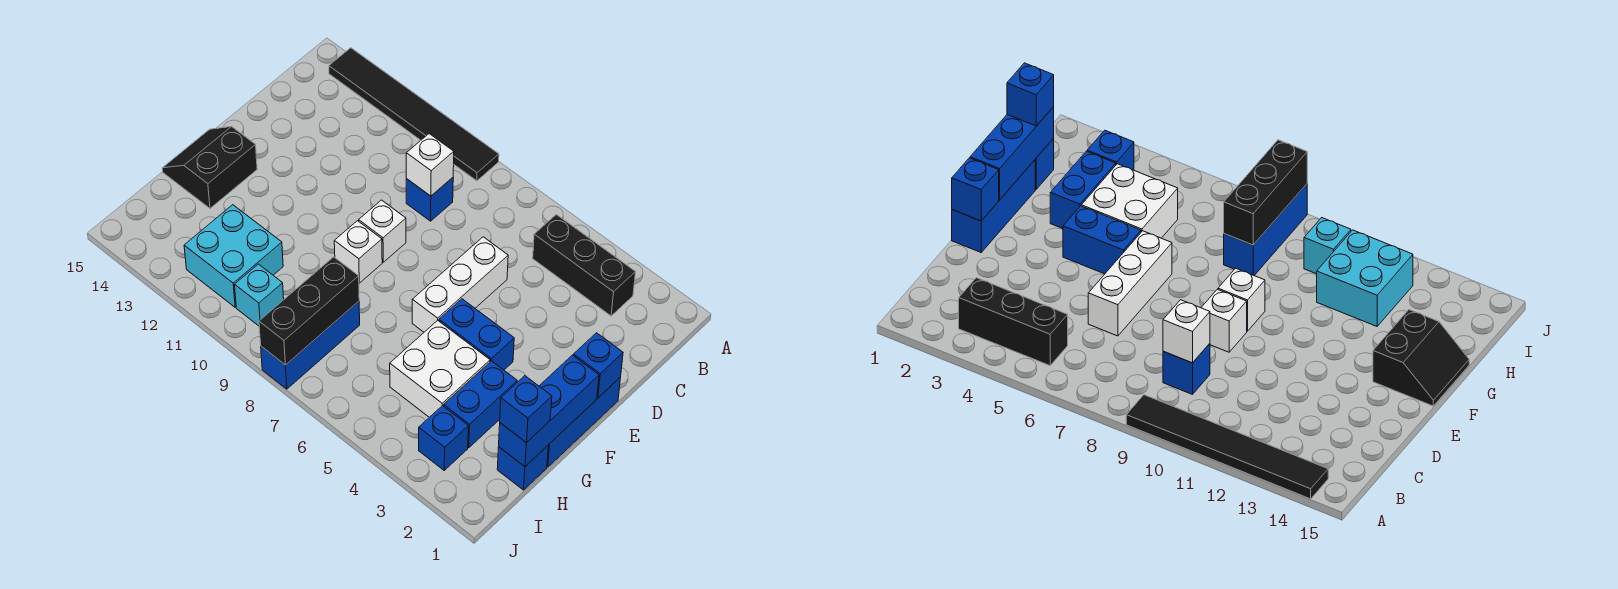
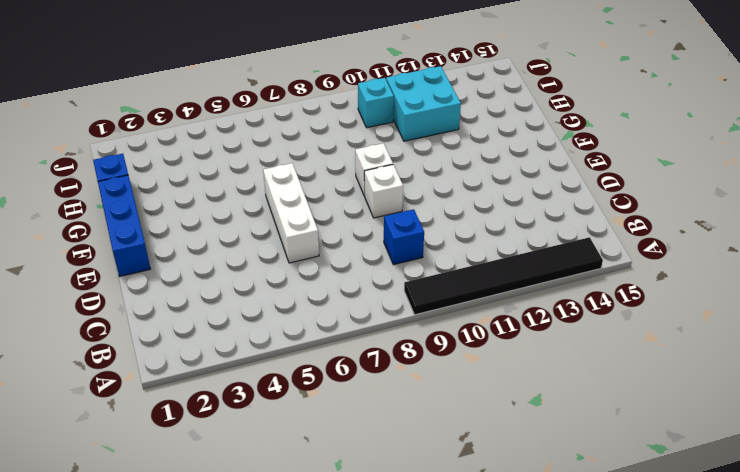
none -> black brick B3:B5 level 1
none -> blue brick F4:F5 level 1
none -> black slope F14:G15 level 1 top 14

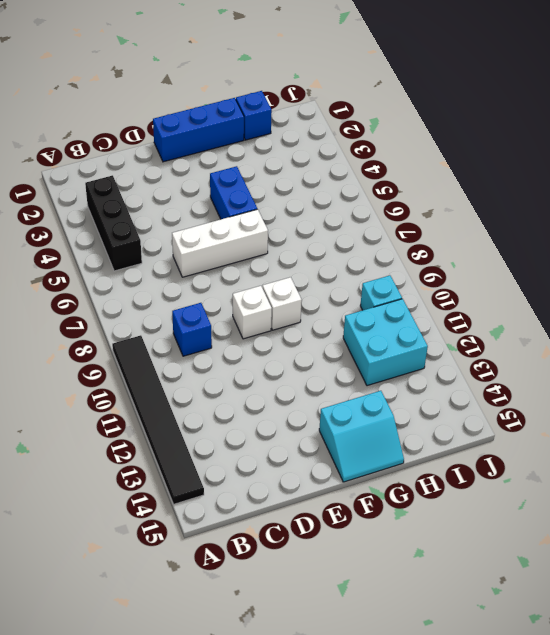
cyan slope F14:G15 level 1 top 14 -> black slope F14:G15 level 1 top 14
none -> blue brick G3:H3 level 1
none -> white brick G4:H5 level 1
none -> blue brick H8:J8 level 1

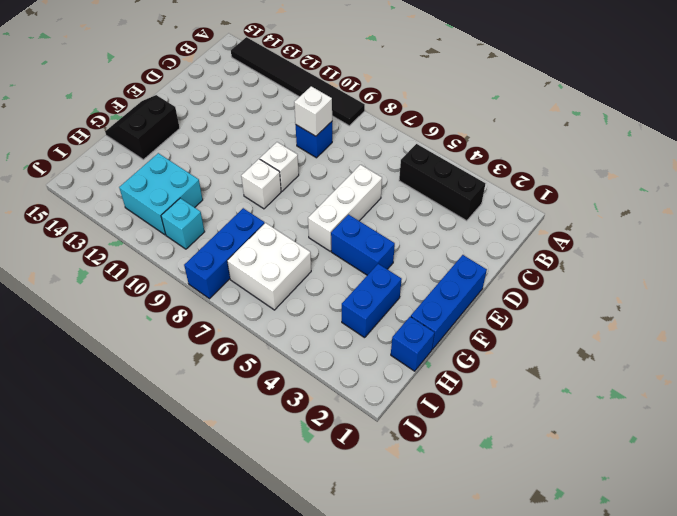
white brick H6:I7 level 1 -> white brick G4:H5 level 1
none -> blue brick I3 level 1
none -> blue brick E1 level 2
none -> blue brick F1:H1 level 2

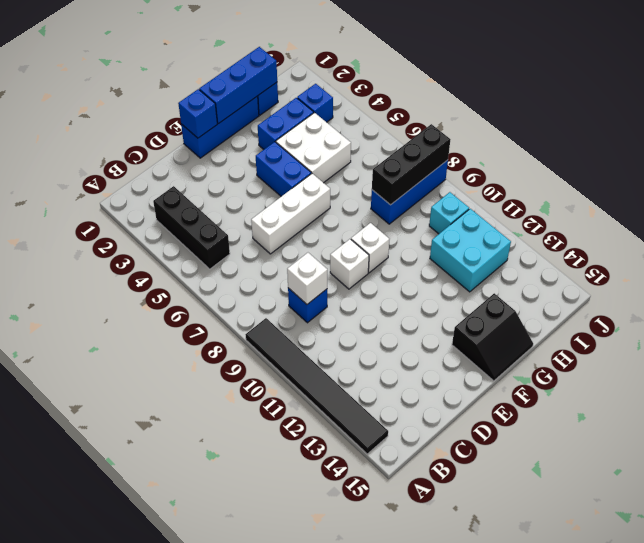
none -> blue brick H1 level 3

